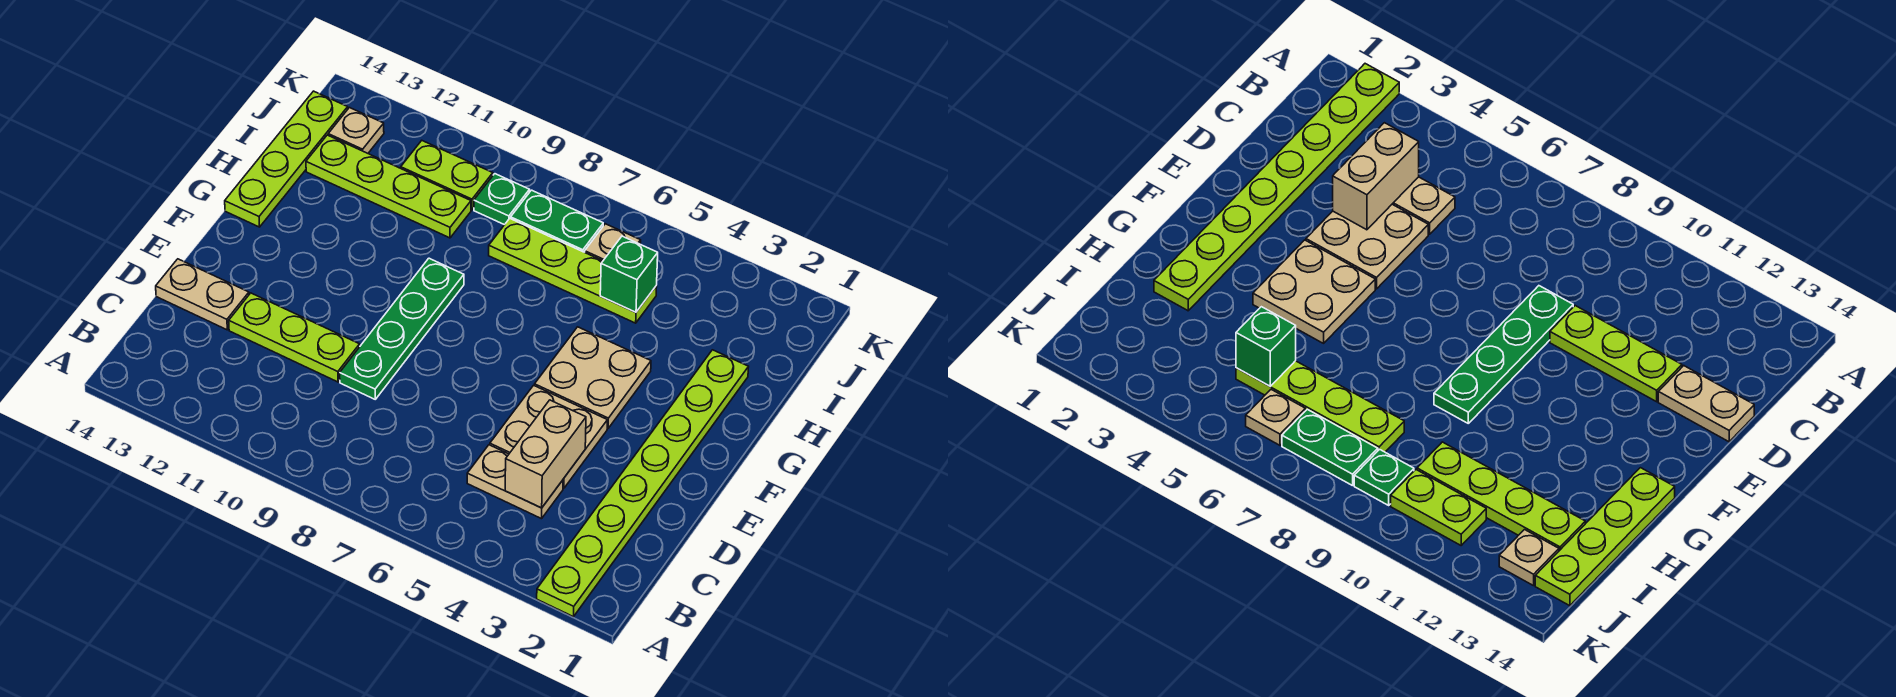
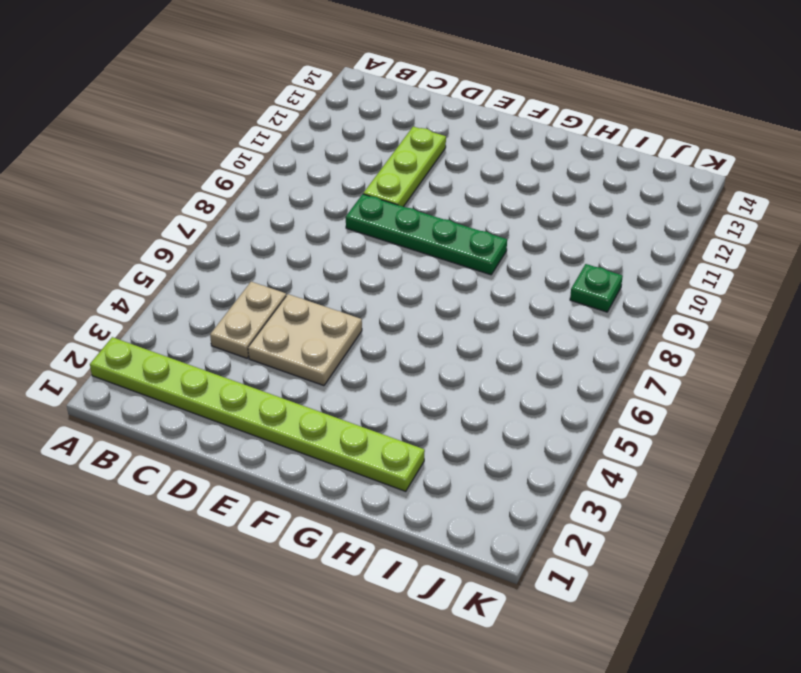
none -> tan plate D13:D14 level 1
none -> tan plate F4:G5 level 1
none -> lime plate G14:J14 level 1

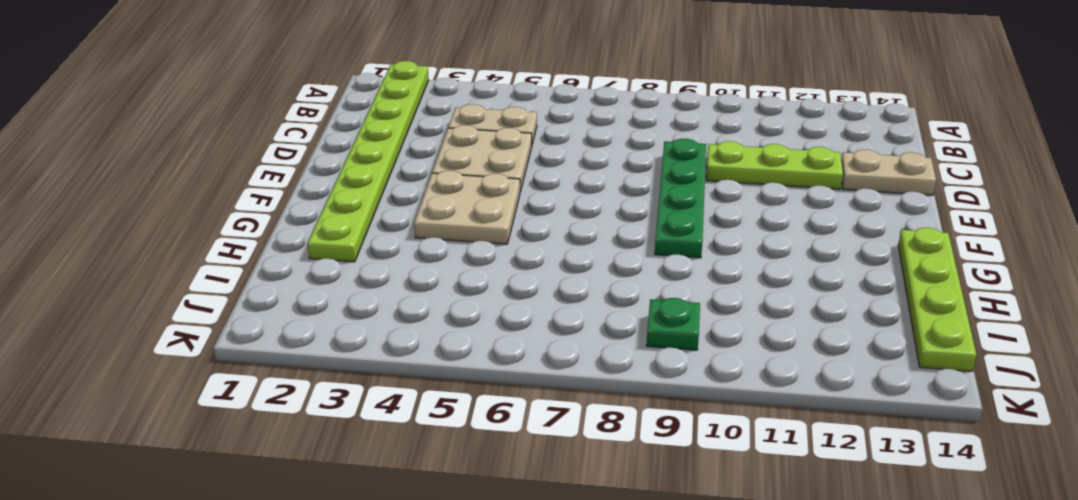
none -> lime plate I5:I8 level 1
none -> lime plate I10:I13 level 1
none -> tan plate J6 level 1

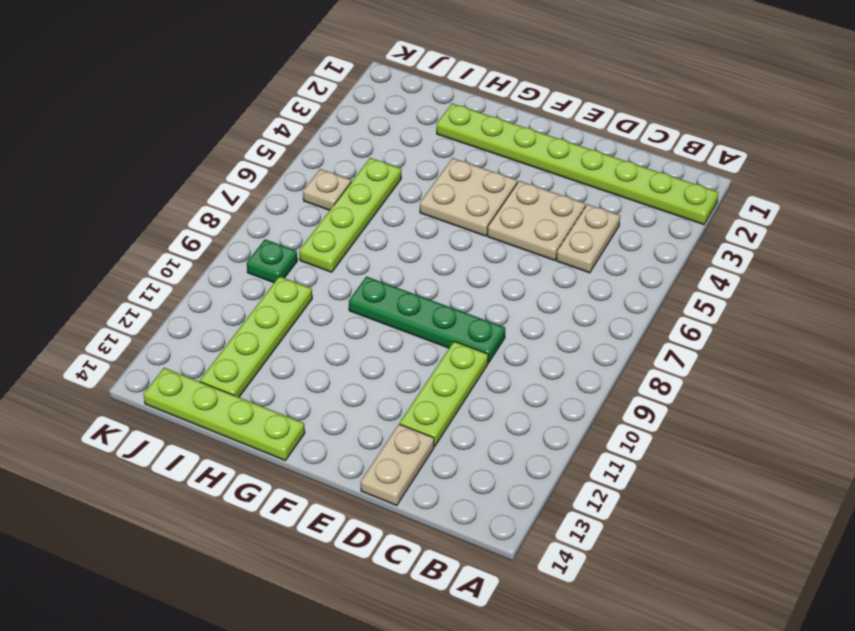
none -> green plate J7:J8 level 1
none -> lime plate J10:J11 level 1
none -> tan plate J13 level 1

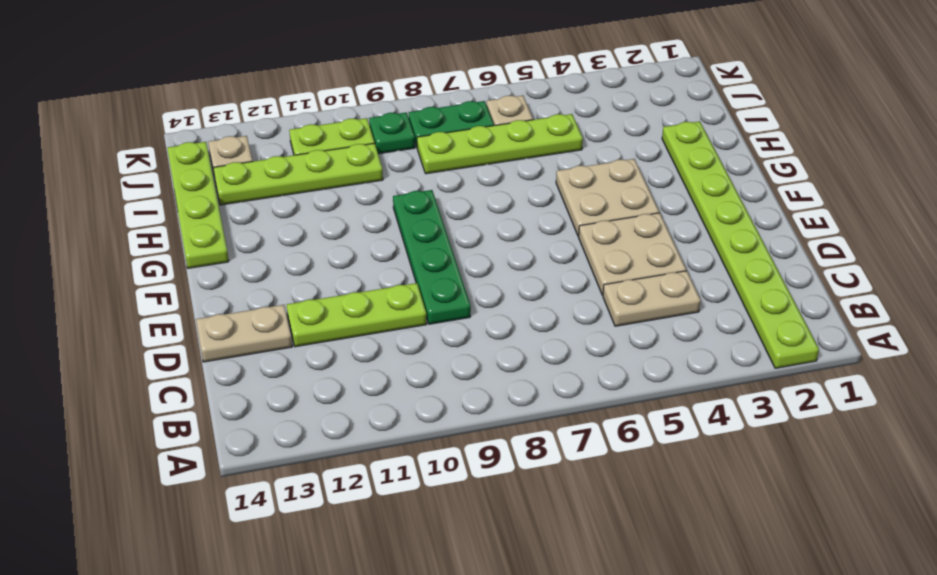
none -> tan brick C4:D4 level 2
none -> green brick I5 level 2

